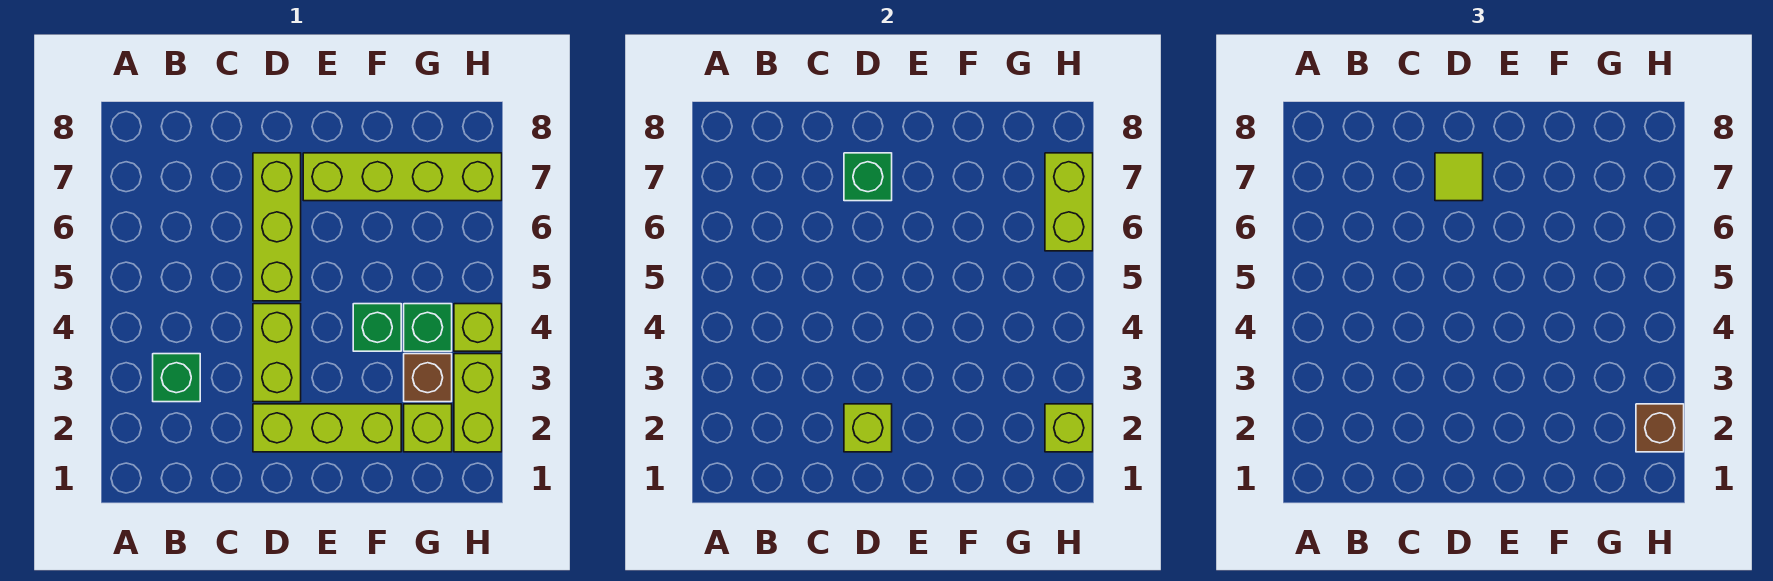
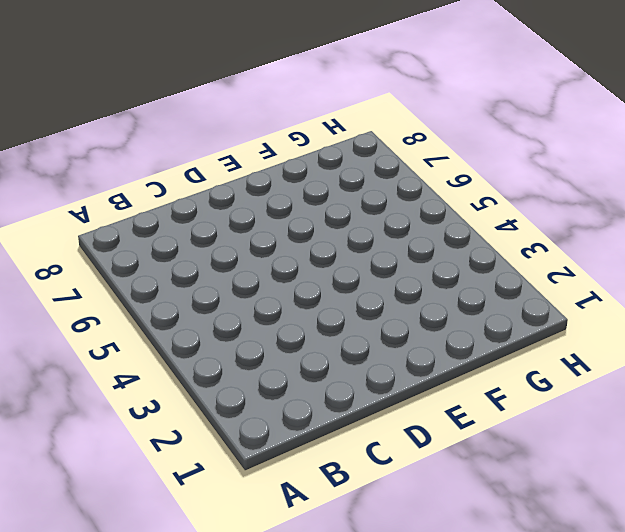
none -> green brick B3 level 1
none -> lime brick D2:F2 level 1
none -> lime brick D3:D4 level 1

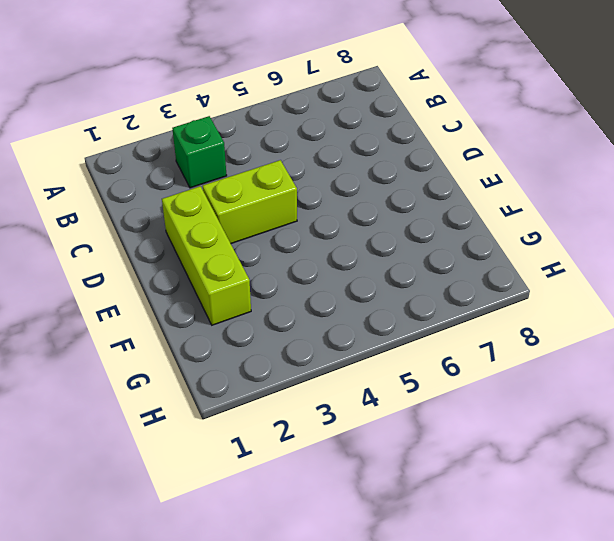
none -> lime brick D5:D7 level 1
none -> lime brick E7:H7 level 1
none -> green brick F4 level 1

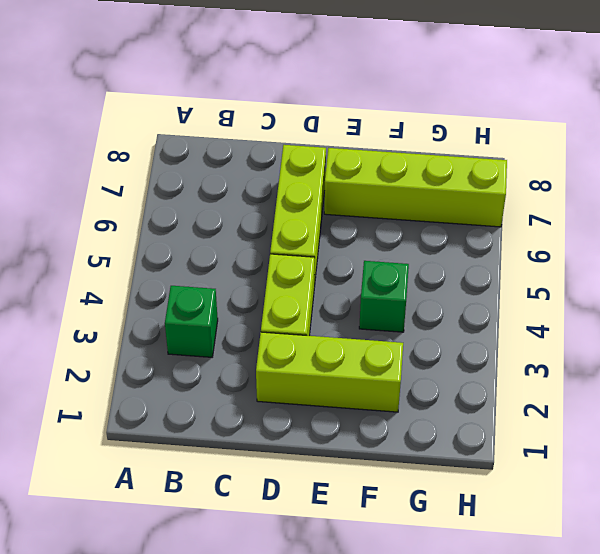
none -> lime brick G2 level 1
none -> brown brick G3 level 1
none -> green brick G4 level 1

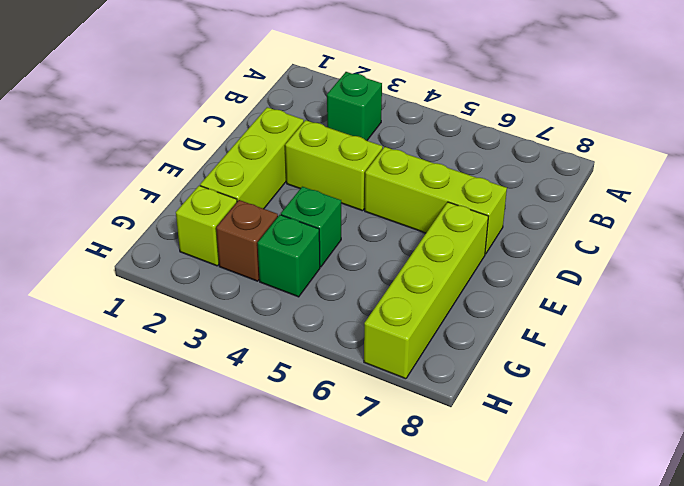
none -> lime brick H2:H3 level 1
none -> lime brick H4 level 1
none -> lime brick D2 level 2

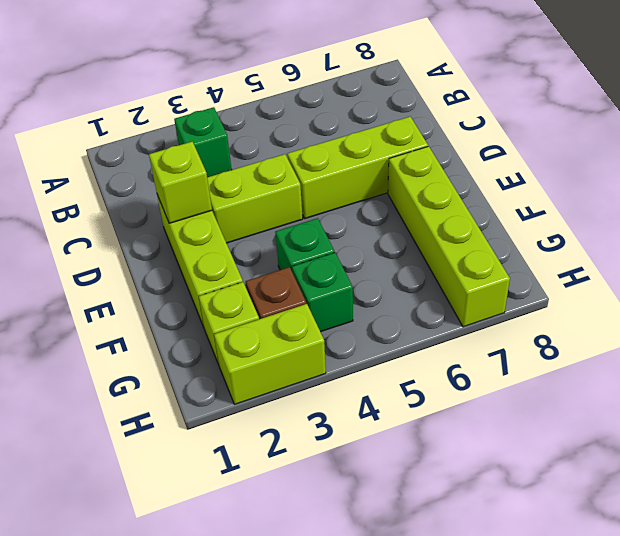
none -> lime brick H4 level 1
none -> green brick D7 level 2
none -> lime brick H2 level 2

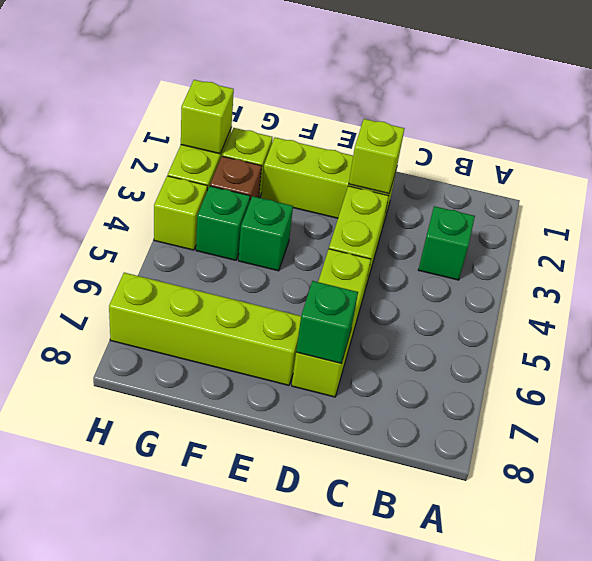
none -> lime brick H6:H7 level 2
none -> lime tile D7 level 3
none -> brown brick H2 level 3

